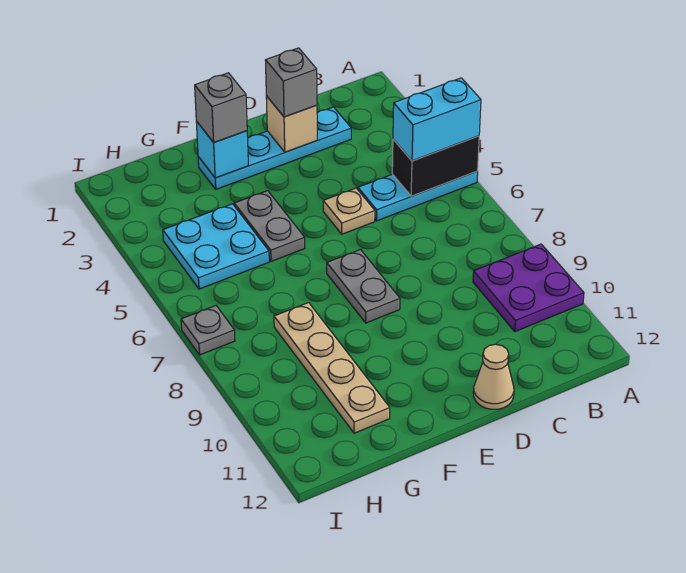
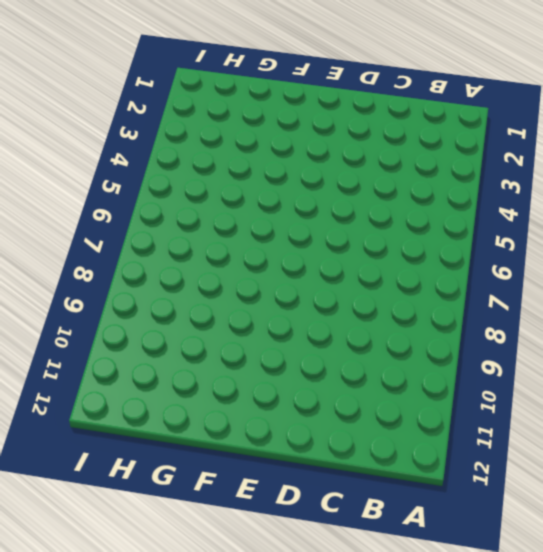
none -> cyan plate A5:C5 level 1
none -> purple plate A9:B10 level 1
none -> cyan plate C2:F2 level 1

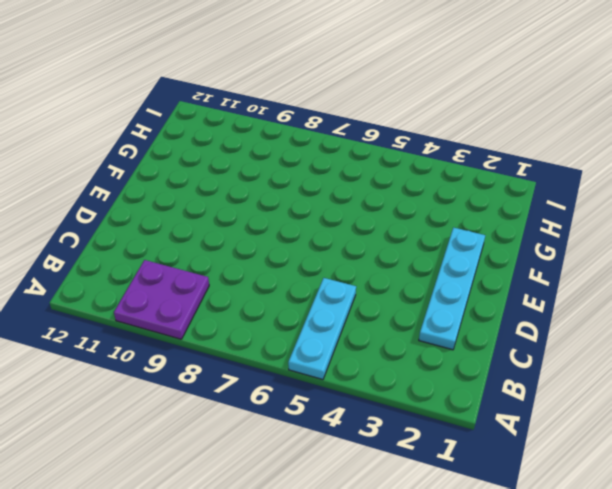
none -> tan plate D5 level 1
none -> tan cone D12 level 1
none -> grey plate E7:E8 level 1

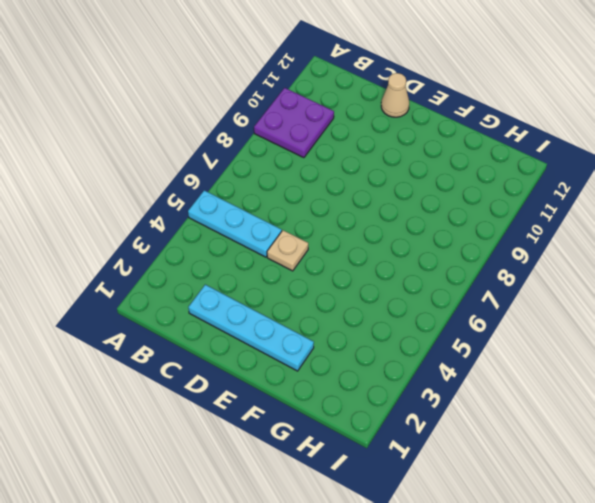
none -> grey plate E7:E8 level 1
none -> grey plate F4:F5 level 1
none -> cyan plate G4:H5 level 1

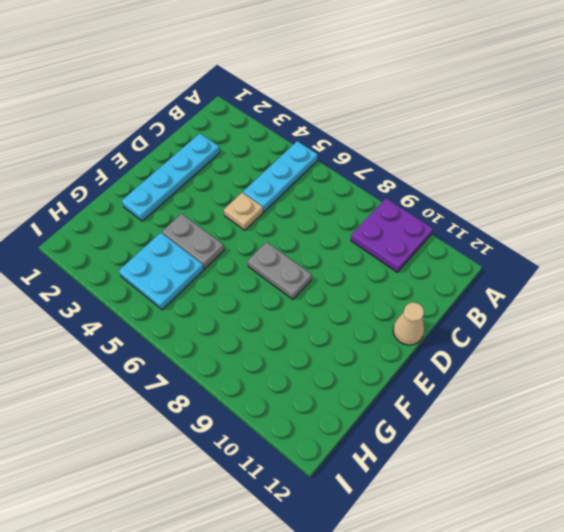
none -> tan plate G8:G11 level 1
none -> grey plate I7 level 1
none -> black brick A5:B5 level 2

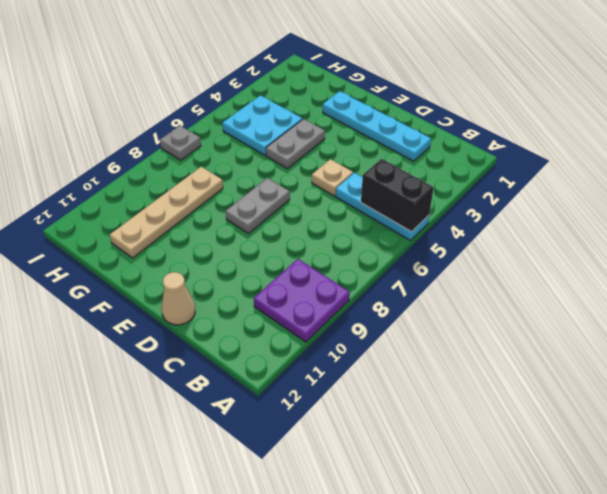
none -> tan brick D2 level 2
none -> cyan brick F2 level 2
none -> cyan brick A5:B5 level 3

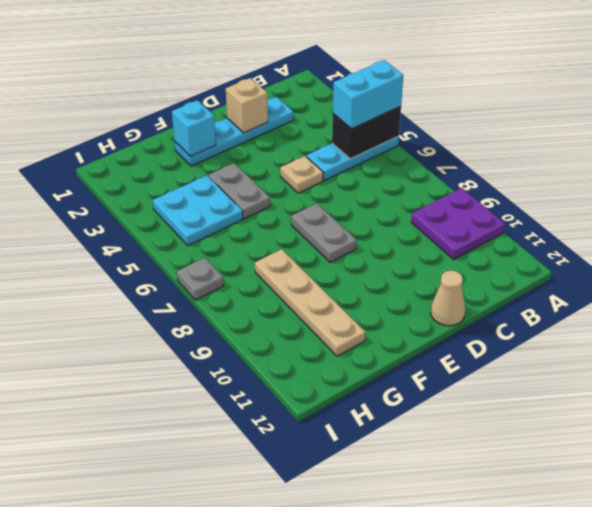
none -> grey brick D2 level 3
none -> grey brick F2 level 3

